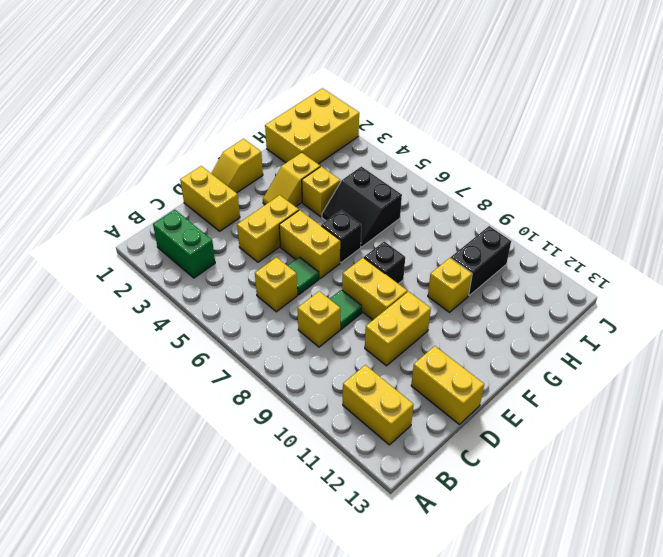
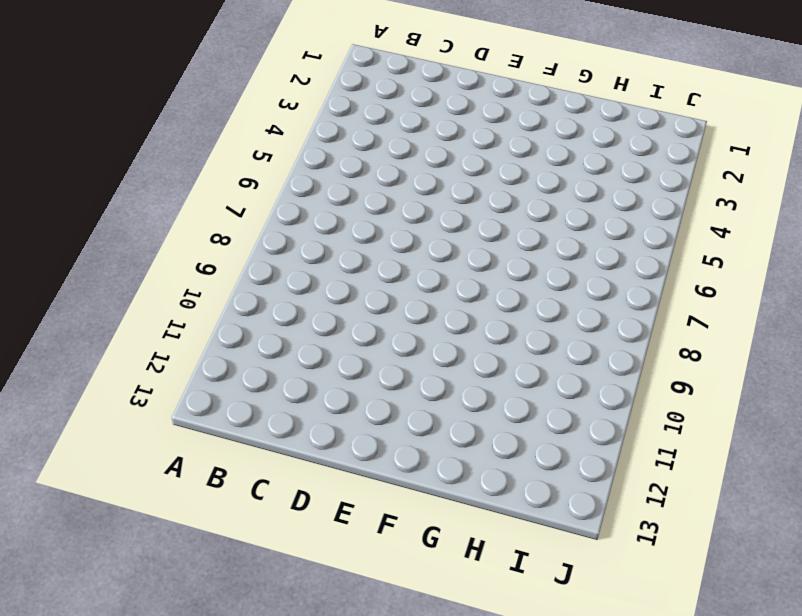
none -> green brick B2:B3 level 1
none -> yellow brick B11:B12 level 1
none -> yellow brick C6 level 1

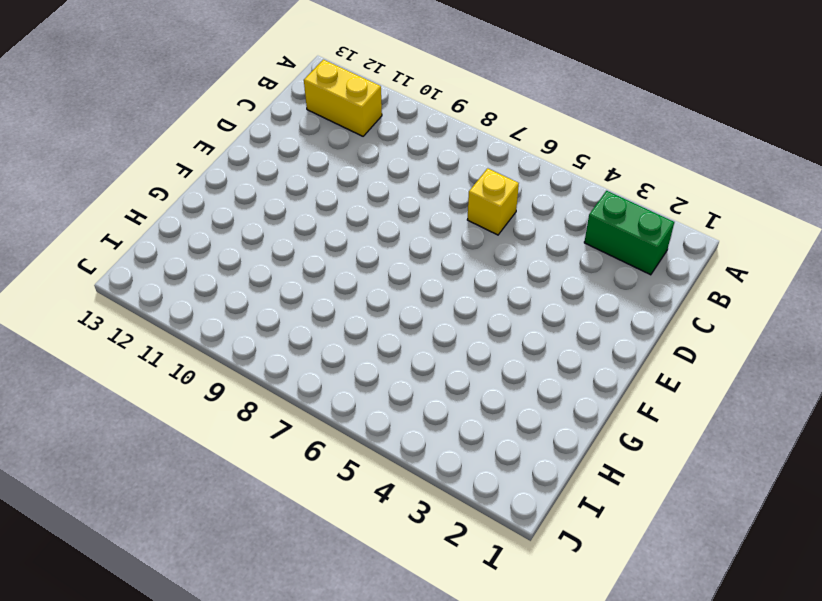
none -> yellow brick C8 level 1
none -> yellow brick D1:D2 level 1
none -> yellow brick D4:E4 level 1

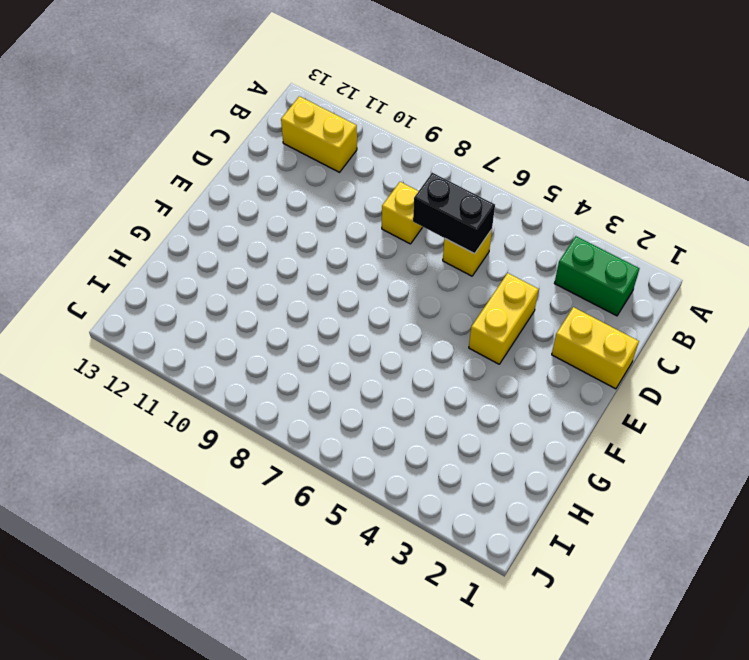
black brick C6:C7 level 2 -> black brick H10:I10 level 1
none -> green tile D6 level 1
none -> green tile D8 level 1
none -> yellow brick D10:E10 level 1

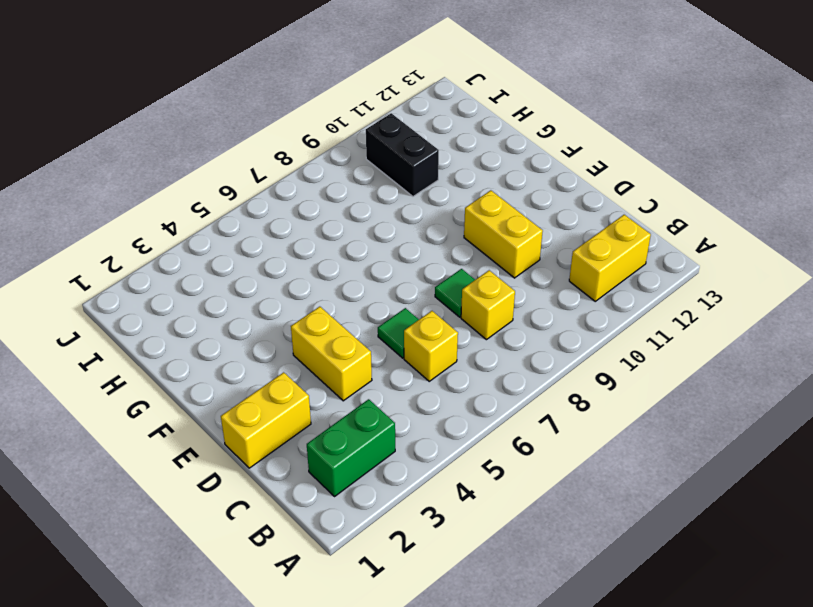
none -> yellow brick D12:D13 level 1
none -> yellow slope E1:F1 level 1 top F
none -> yellow brick E5:E6 level 1

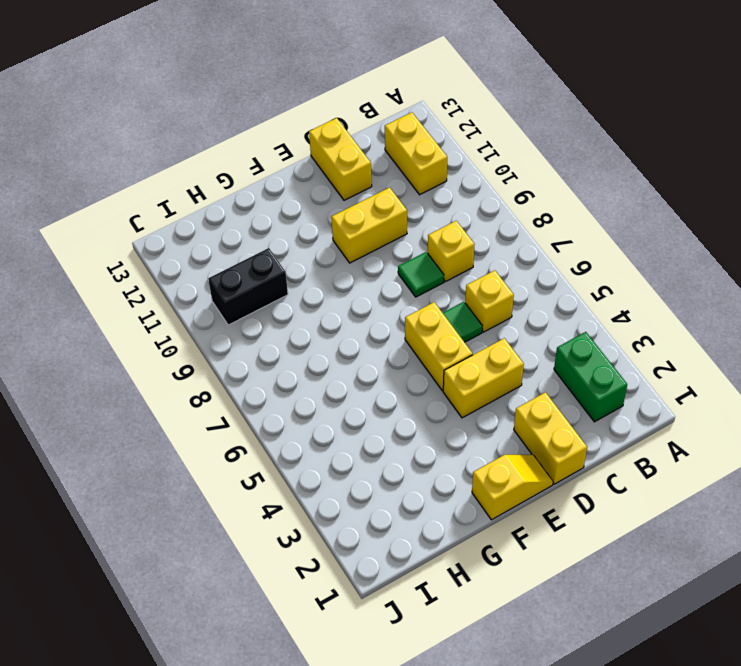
none -> yellow brick E8:E9 level 1
none -> yellow slope F3:G3 level 1 top G
none -> black brick F6 level 1

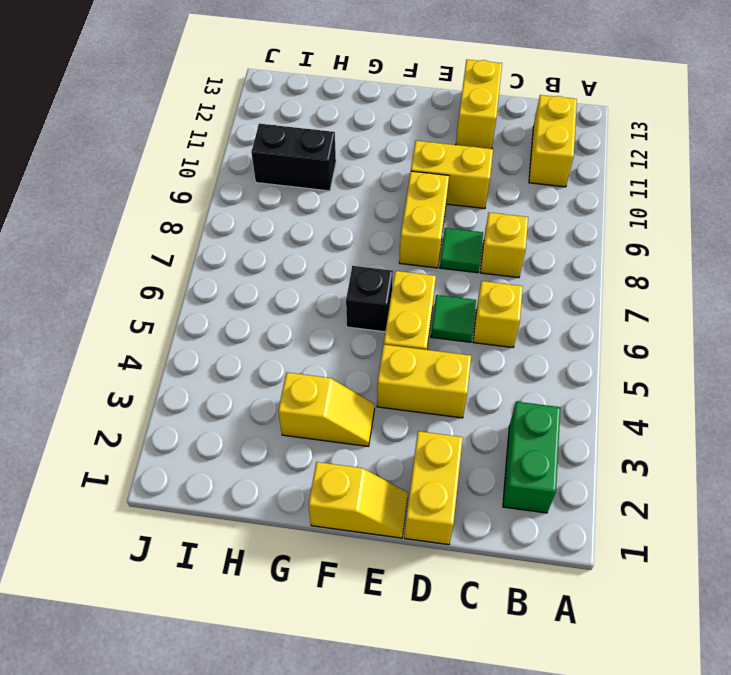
none -> black brick F8 level 1
none -> yellow brick G4 level 1
none -> black slope G5:H6 level 1 top H

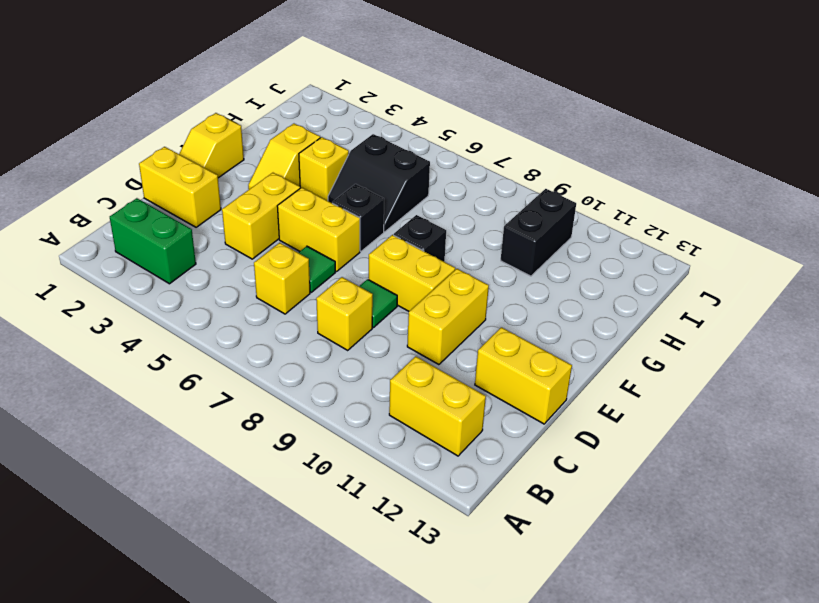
none -> yellow brick G10 level 1
none -> yellow brick H1:J2 level 1

